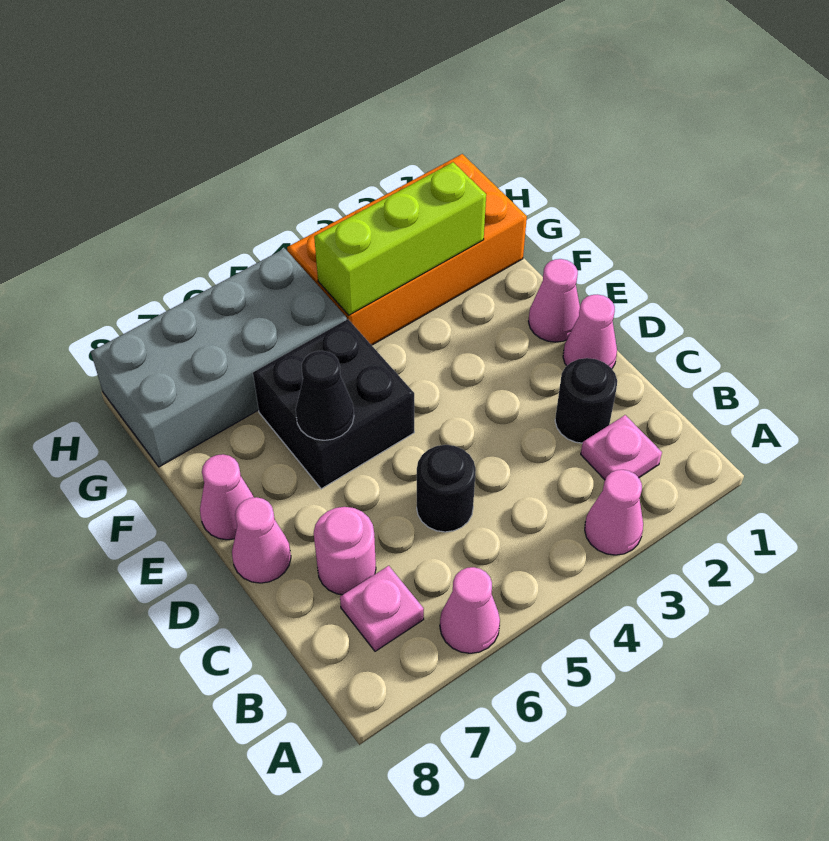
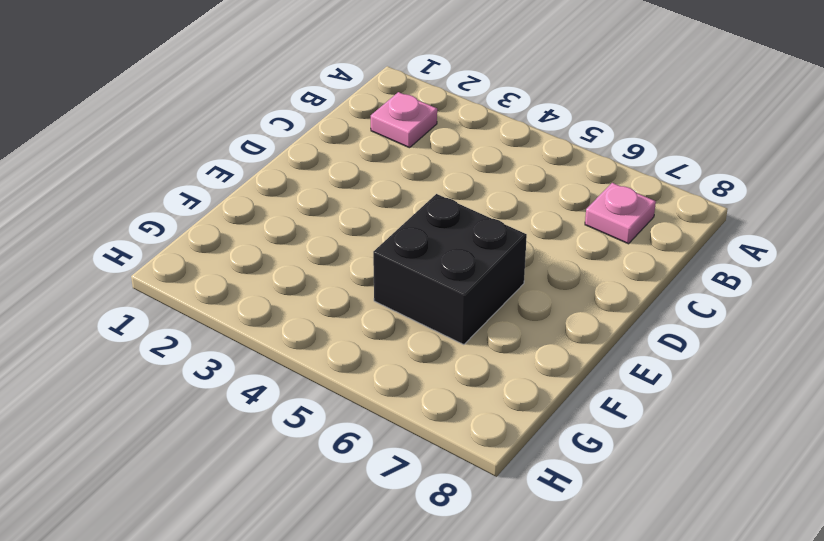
none -> pink cone A3 level 1
none -> pink cone A6 level 1
none -> black round brick C2 level 1

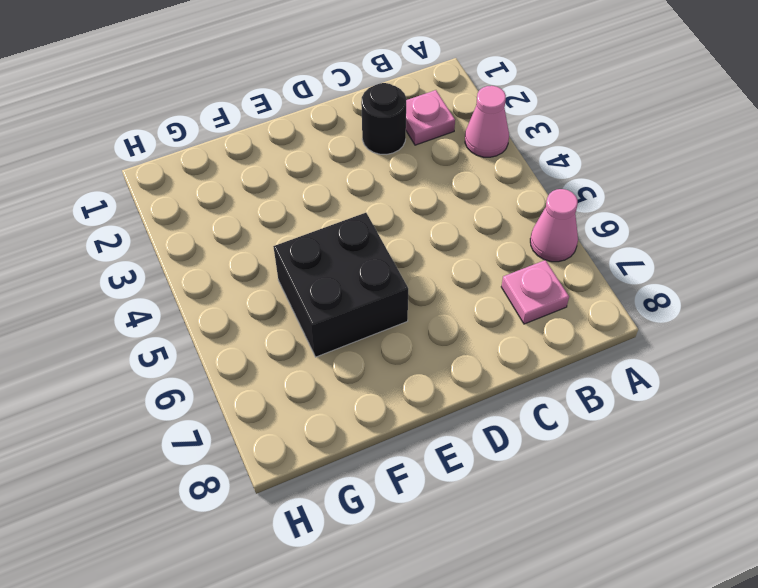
none -> black round brick C5 level 1
none -> pink round brick C7 level 1
none -> pink cone D1 level 1

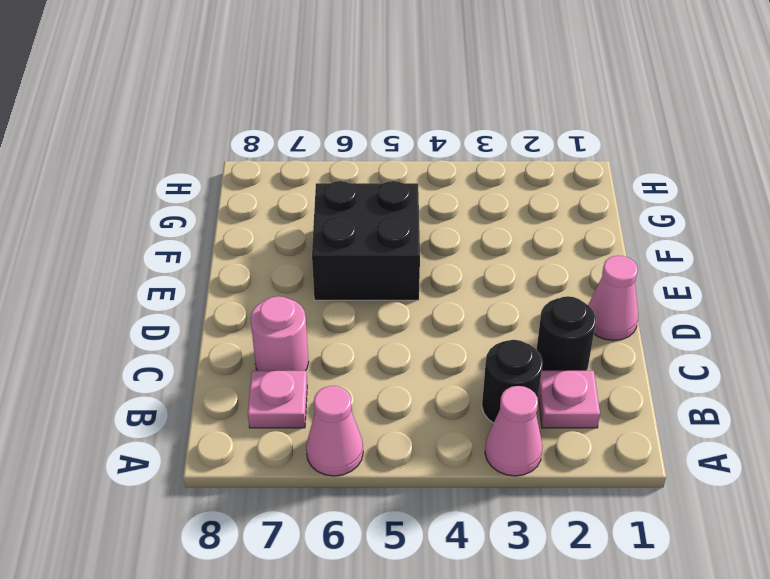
black round brick B3 level 1 -> black round brick C5 level 1
none -> pink cone D8 level 1
none -> pink cone E1 level 1
none -> pink cone E8 level 1

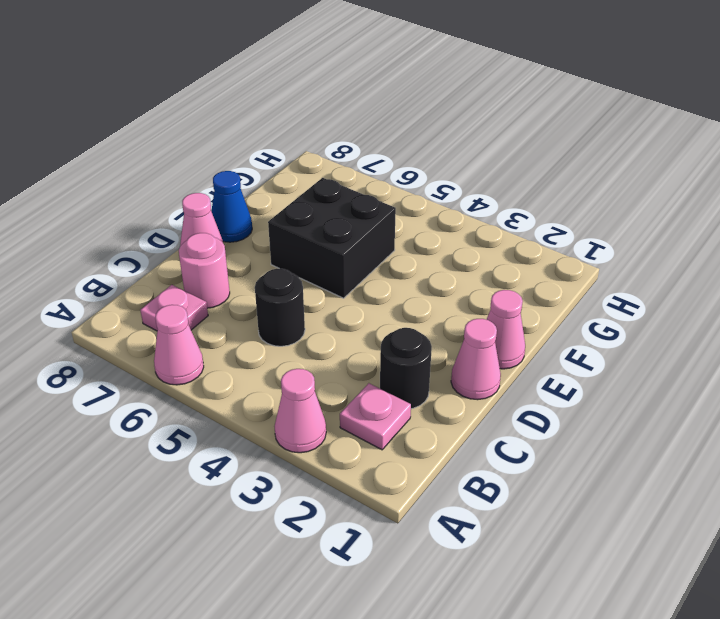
blue cone E8 level 1 -> pink cone E8 level 1
none -> orange brick G1:H4 level 1
none -> grey brick G5:H8 level 1
none -> black cone E6 level 2

